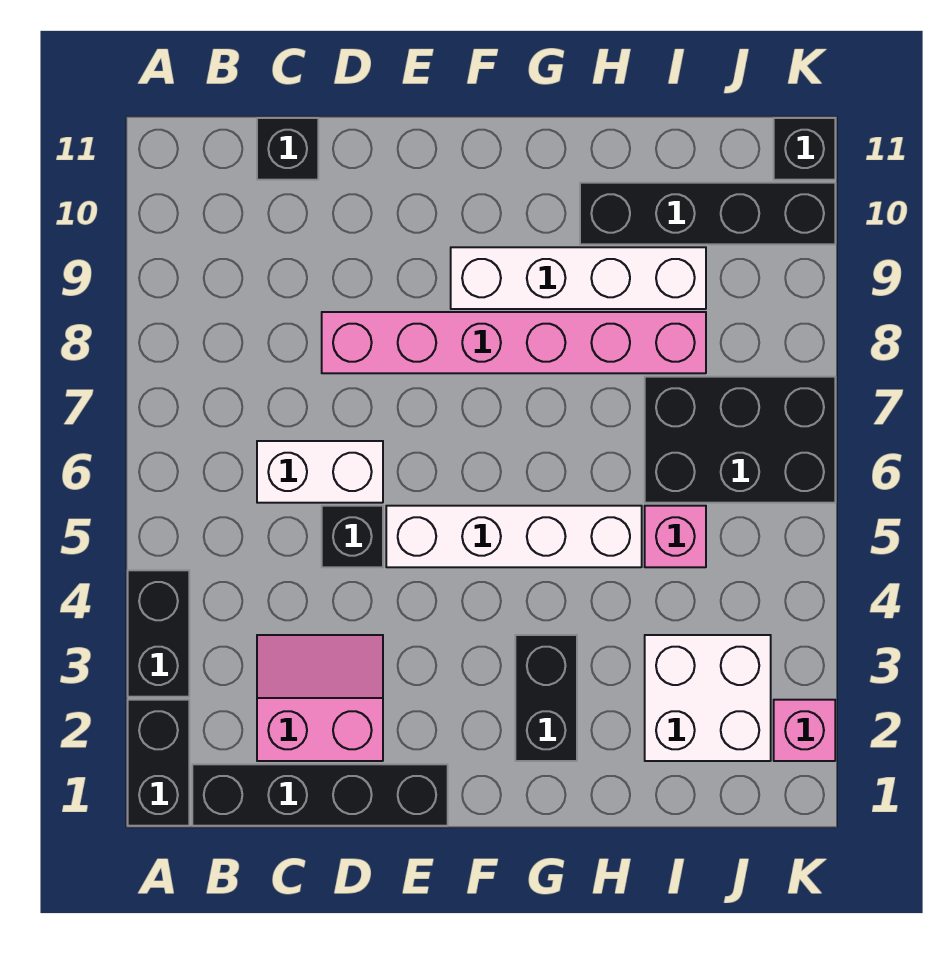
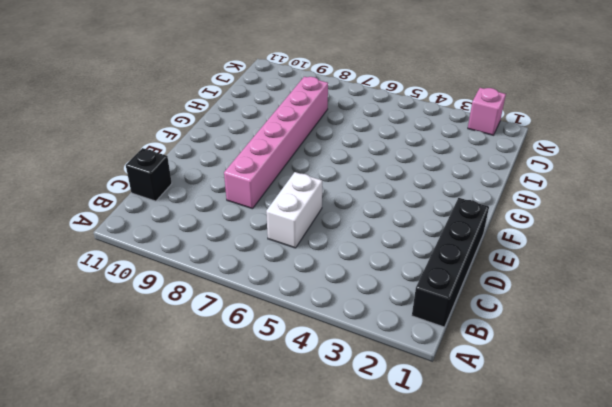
none -> black brick A1:A2 level 1
none -> black brick A3:A4 level 1
none -> pink slope C2:D3 level 1 top 2

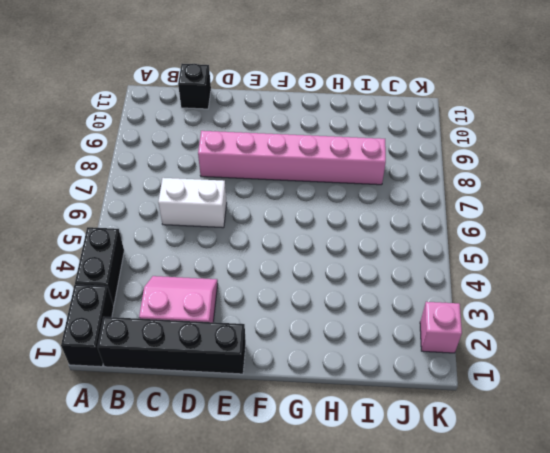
none -> black brick D5 level 1
none -> white brick E5:H5 level 1
none -> white brick F9:I9 level 1

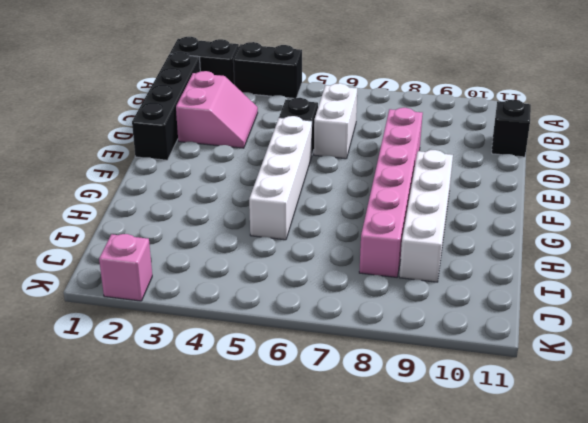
none -> black brick G2:G3 level 1
none -> black brick H10:K10 level 1
none -> white brick I2:J3 level 1

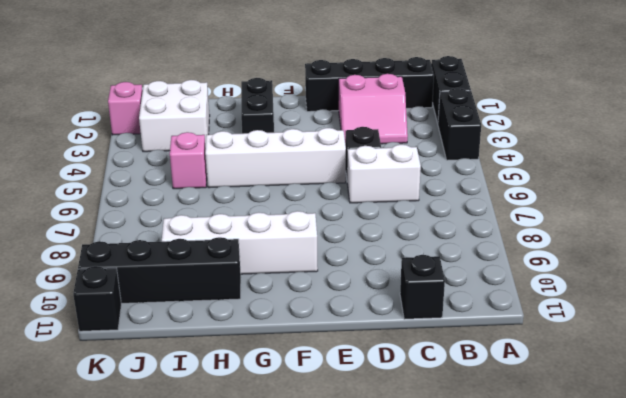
none -> pink brick D8:I8 level 1
none -> black brick I6:K7 level 1

